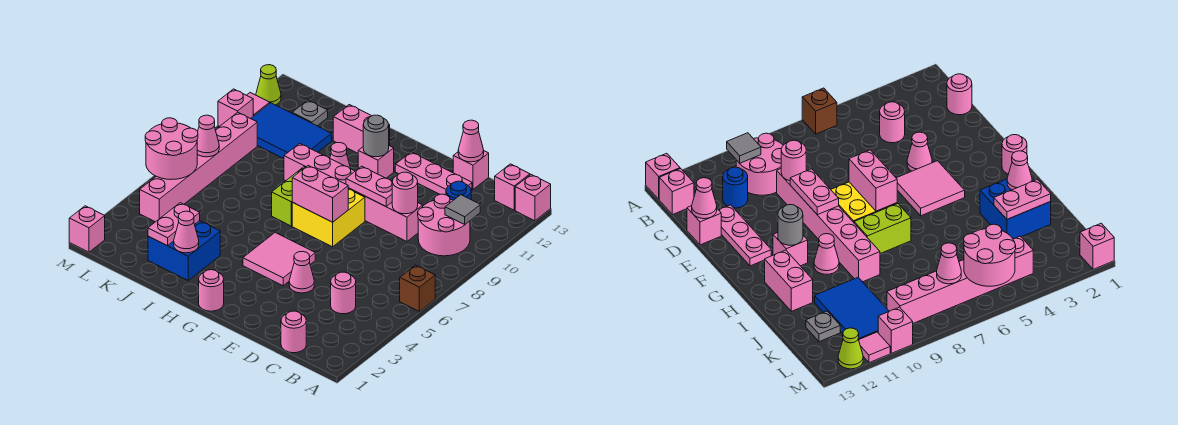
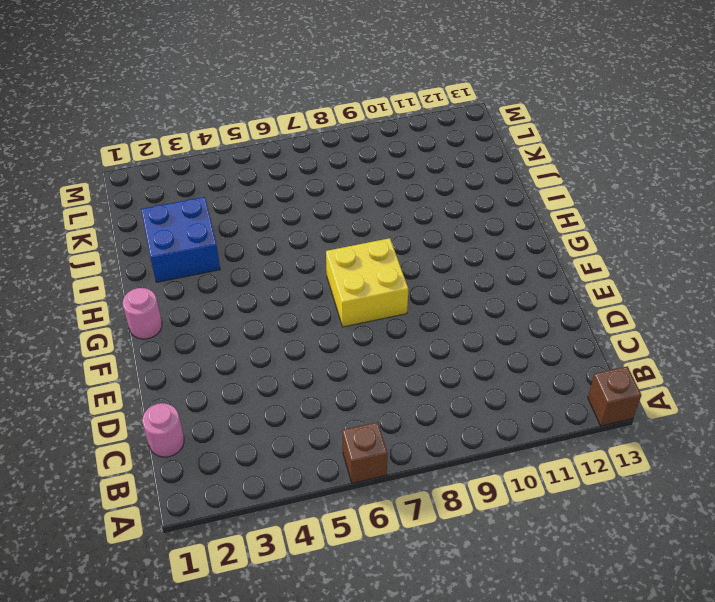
brown brick A13 level 1 -> pink brick A13 level 1
none -> pink round brick B9:C10 level 1
none -> pink brick B13 level 1
none -> pink round brick C4 level 1
none -> blue round brick C11 level 1

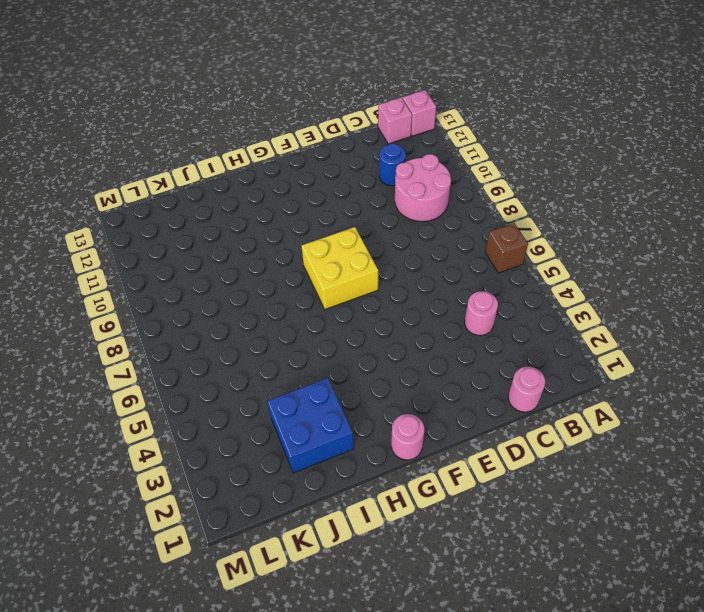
none -> pink brick D9:I9 level 1
none -> pink plate D12:F12 level 1
none -> pink brick D13 level 1
none -> pink cone E4 level 1

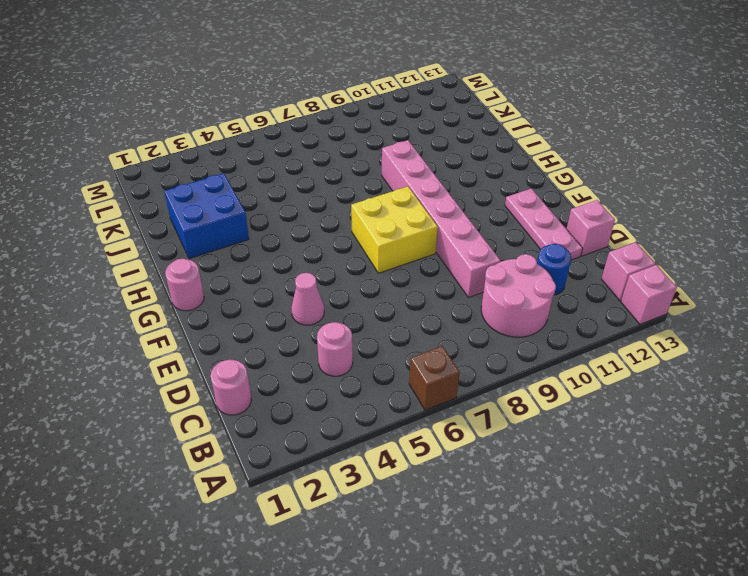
none -> pink tile F4:G5 level 1
none -> pink brick G11 level 1
none -> lime brick H7:H8 level 1
none -> pink cone H10 level 1

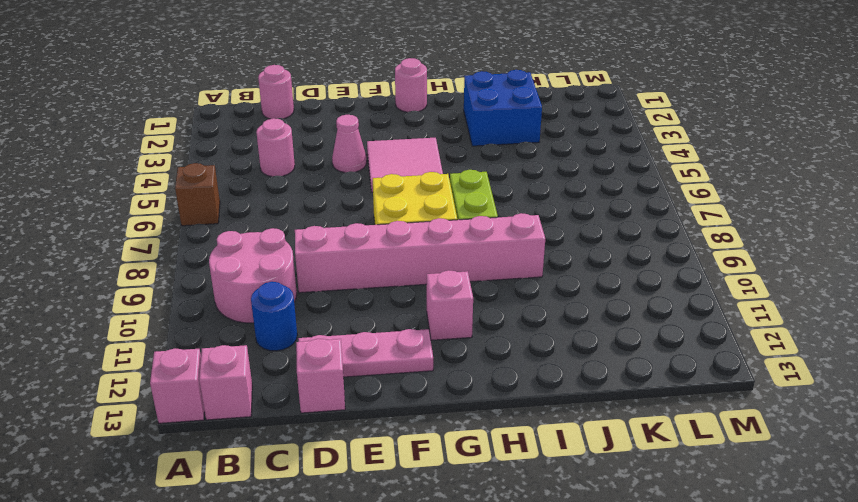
none -> pink cone H10 level 1
none -> pink brick H12:I12 level 1
none -> blue tile J10:L11 level 1
none -> grey plate K12 level 1

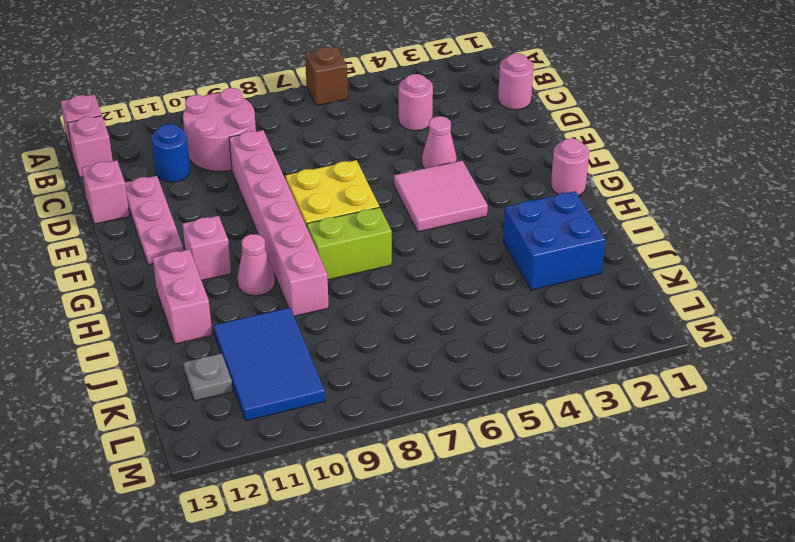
none -> pink brick L4:L9 level 1
none -> pink brick M1 level 1
none -> pink brick M10 level 1
none -> pink tile M11 level 1

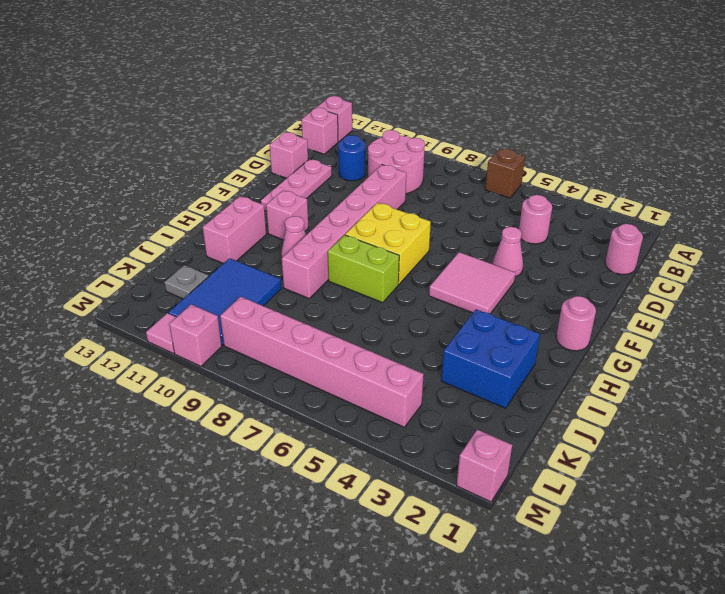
none -> lime cone M12 level 1
none -> grey tile B10 level 2
none -> pink round brick D9 level 2
none -> pink cone D13 level 2

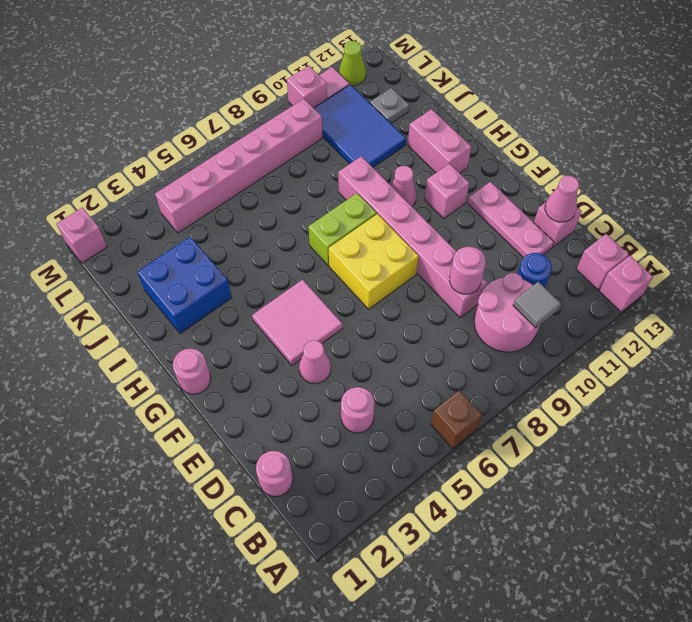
none -> pink plate E9:F9 level 2
none -> pink brick F7:G7 level 2
none -> grey round brick G11 level 2
none -> pink cone I2 level 2

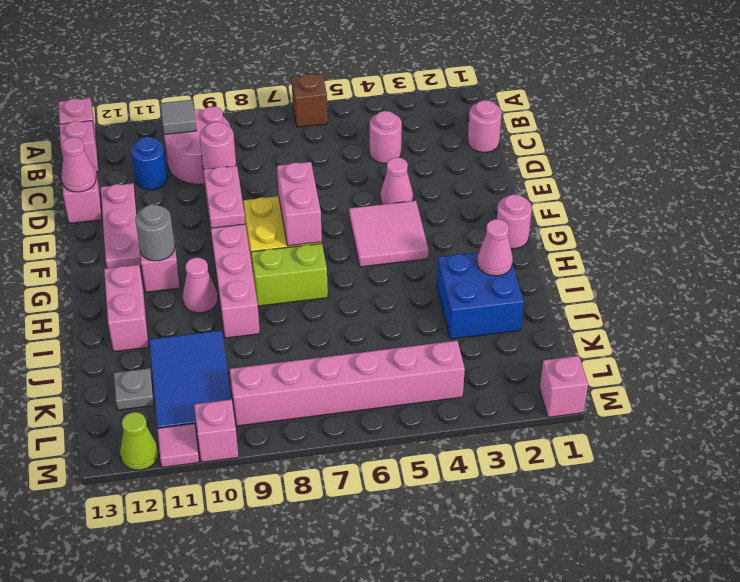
none -> pink plate J2:J3 level 2
none -> pink round brick L5:M6 level 2
none -> pink cone L7 level 2

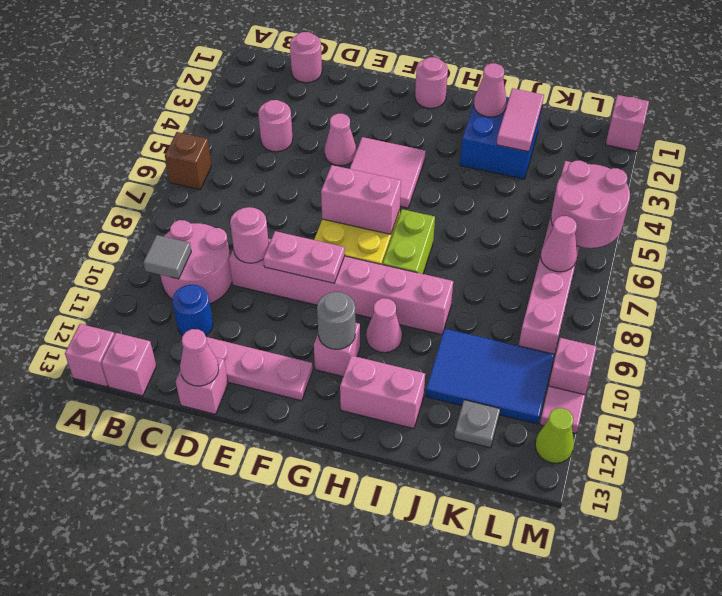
pink tile J2:J3 level 2 -> pink plate J2:J3 level 2

